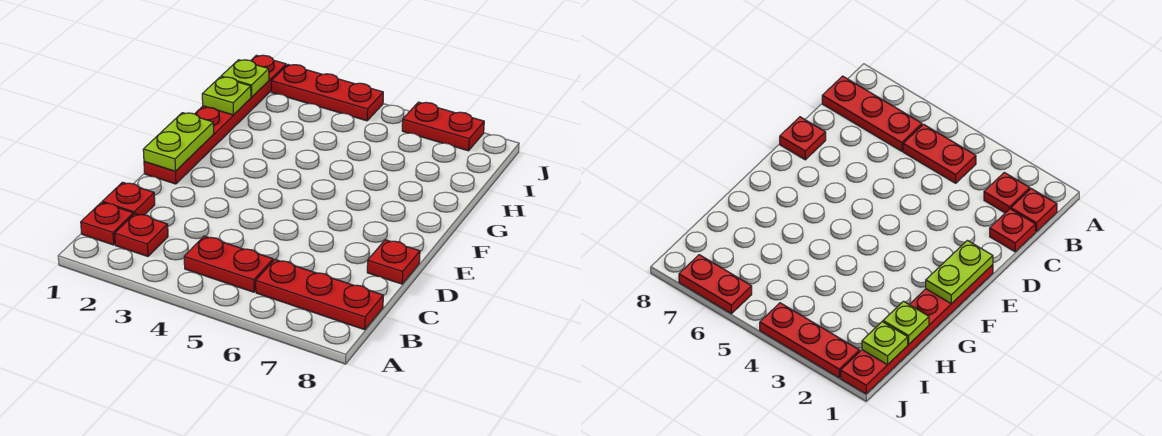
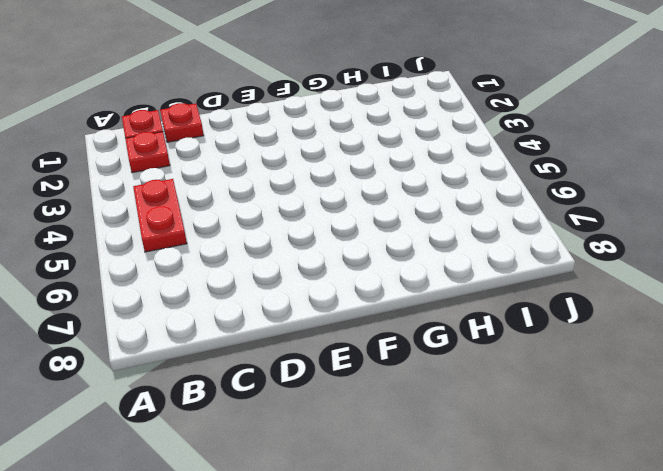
none -> red plate B6:B8 level 1
none -> red plate D8 level 1
none -> red plate E1:J1 level 1

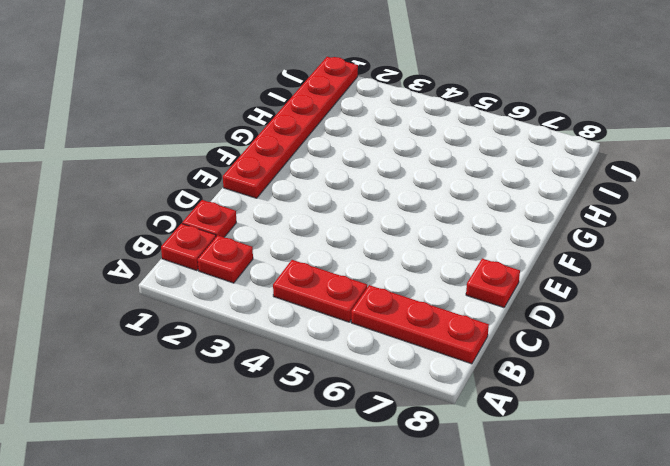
none -> red plate J2:J4 level 1
none -> red plate J6:J7 level 1
none -> lime plate E1:F1 level 2

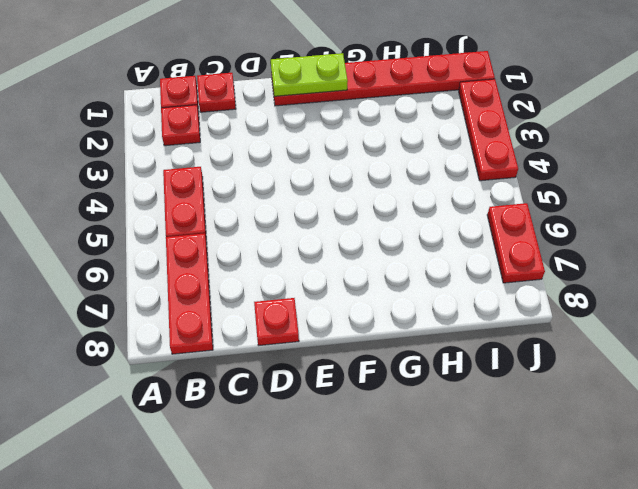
none -> lime plate H1 level 2
none -> lime plate I1 level 2

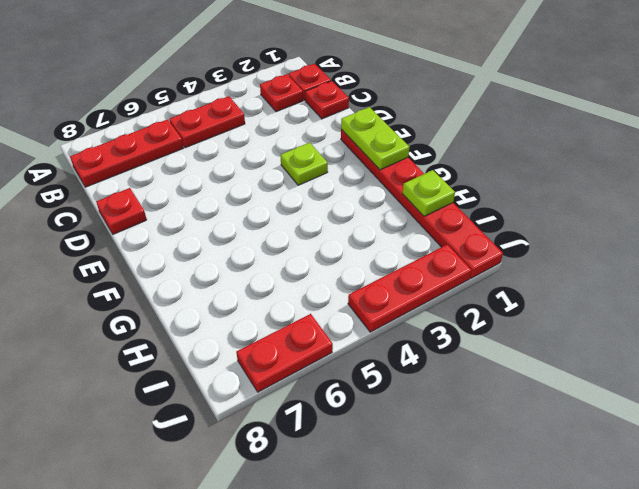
lime plate E3 level 1 -> lime plate I1 level 2

